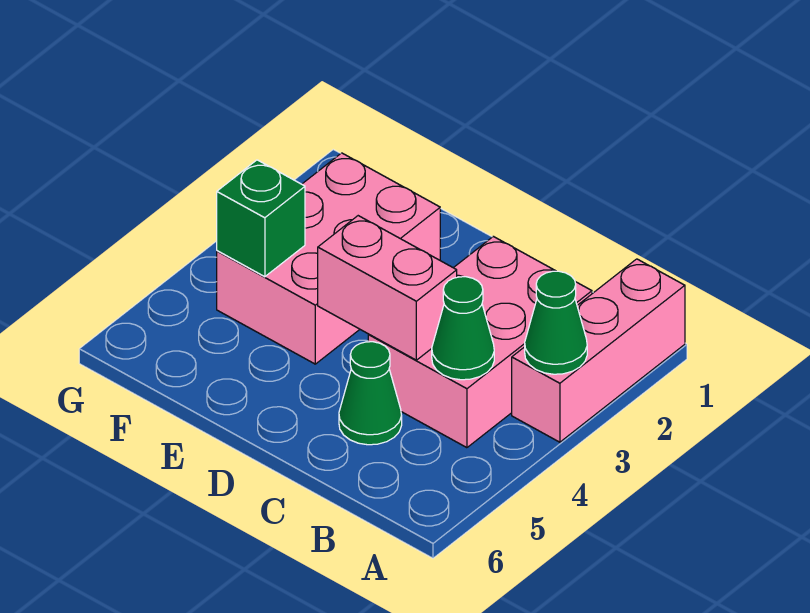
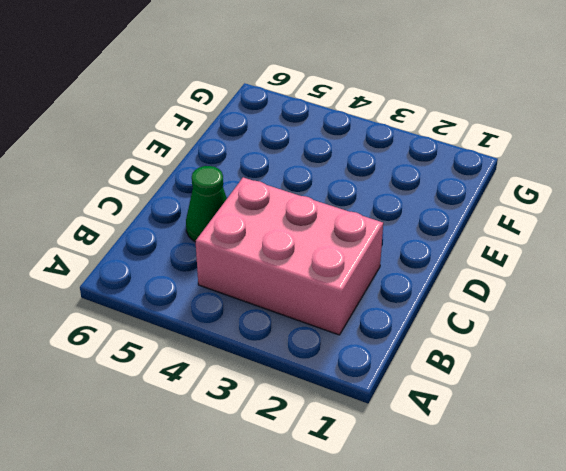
none -> pink brick A1:A3 level 1
none -> pink brick E2:F4 level 1

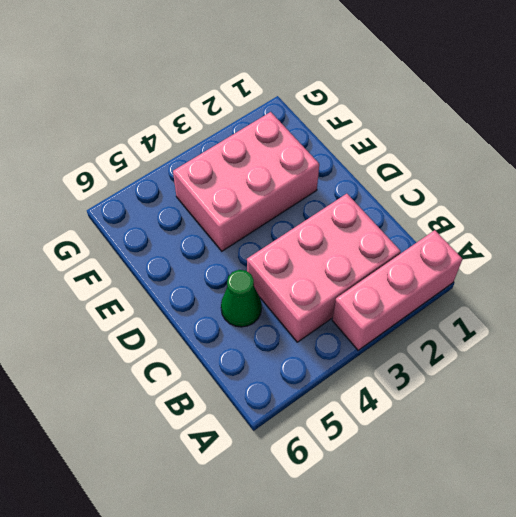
none -> green cone A3 level 2
none -> green cone B4 level 2

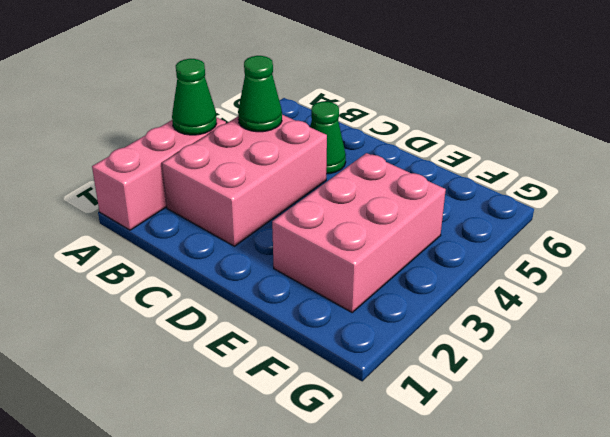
none -> pink brick C4:D4 level 2
none -> green brick F4 level 2

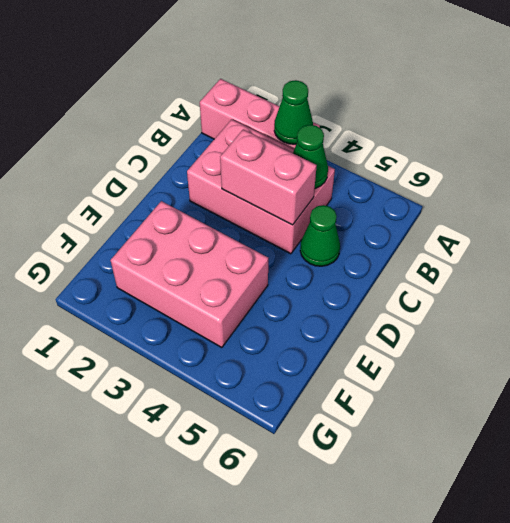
pink brick C3:C4 level 2 -> pink brick C4:D4 level 2
none -> green brick F4 level 2

